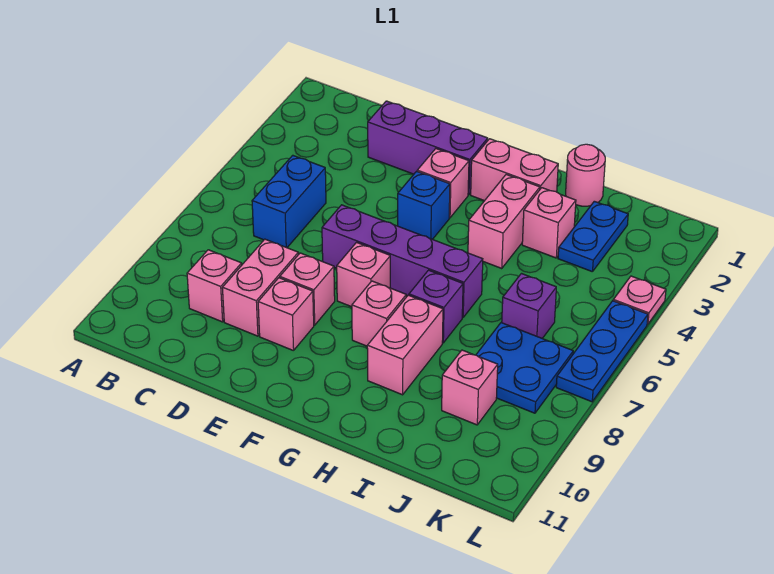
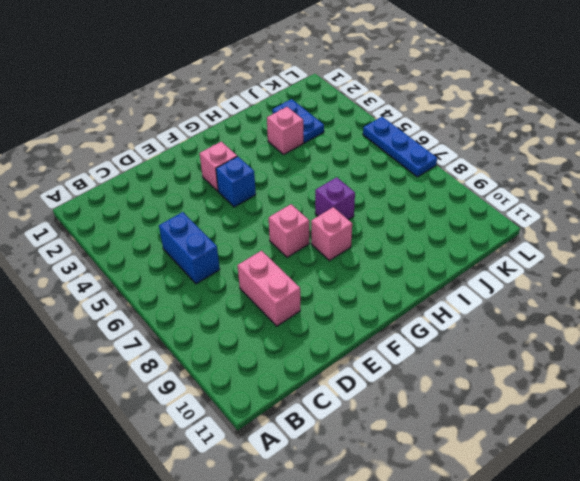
none -> pink brick C9 level 1
none -> purple brick D2:F2 level 1
none -> purple brick E6:H6 level 1

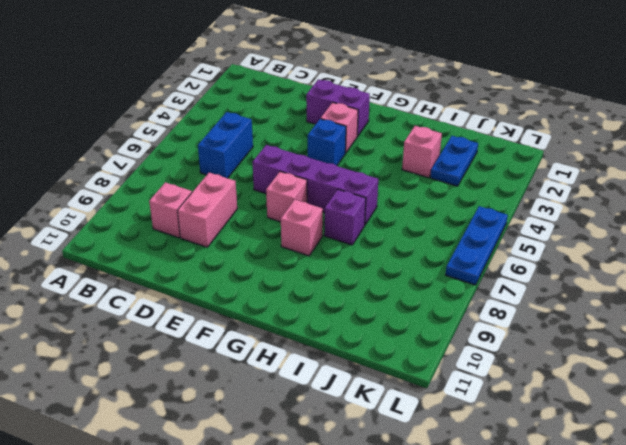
purple brick E2:F2 level 1 -> purple brick D2:F2 level 1
none -> pink brick E8 level 1
none -> pink brick E9 level 1
none -> pink brick G2:H2 level 1

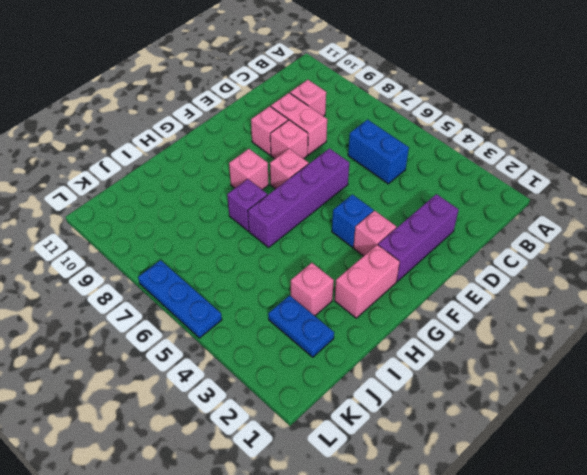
none -> pink brick H3:H4 level 1
none -> pink brick H8:H9 level 1
none -> pink round brick I1 level 1

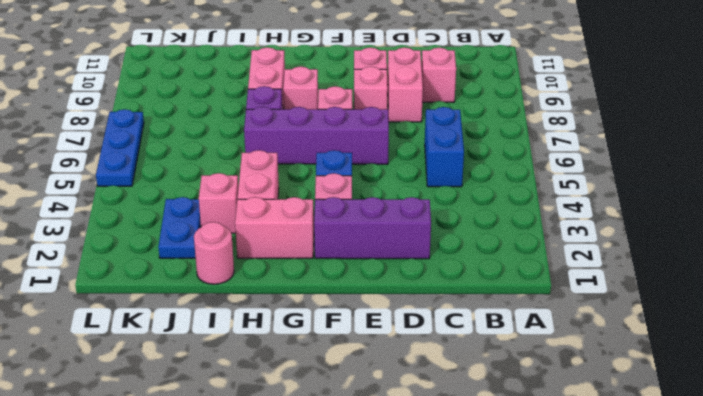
none -> purple brick J6 level 1
none -> blue plate J7:K8 level 1
none -> pink brick J9 level 1

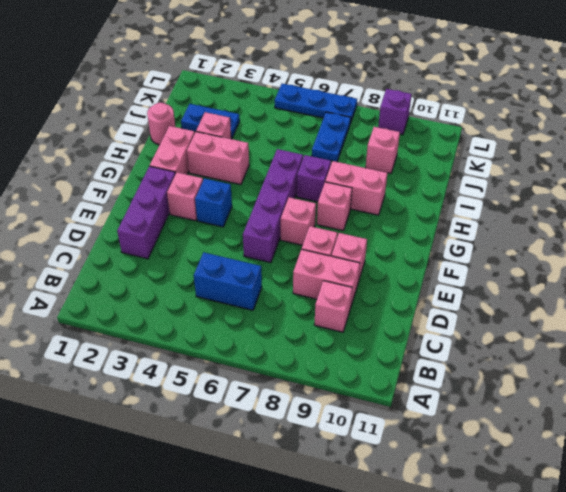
blue plate J7:K7 level 1 -> blue plate J7:K8 level 1
purple brick L9 level 1 -> purple brick J6 level 1
none -> pink plate L4 level 1

